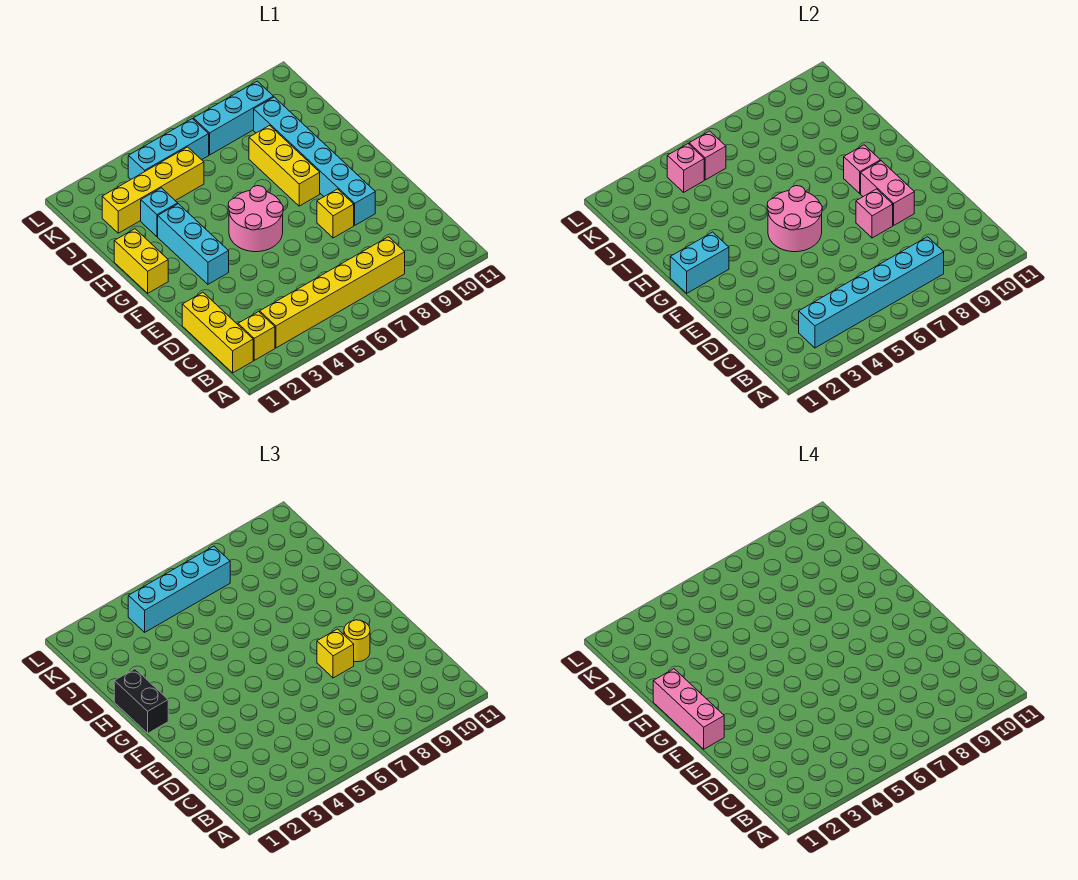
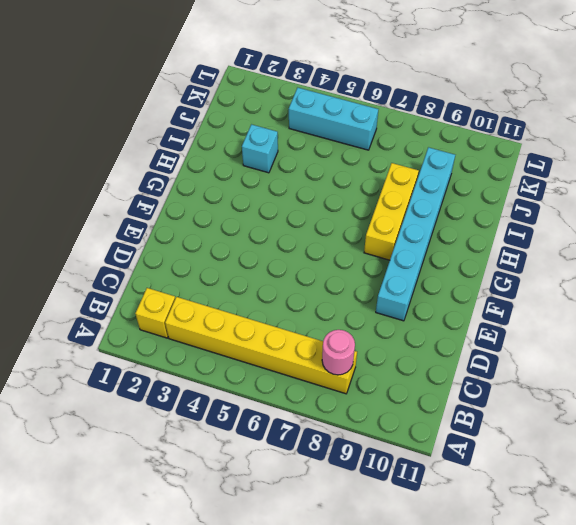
pink round brick B8 level 2 -> cyan brick B3:B8 level 2
none -> yellow brick B1:D1 level 1
none -> yellow brick E8 level 1
none -> cyan brick F3:H3 level 1

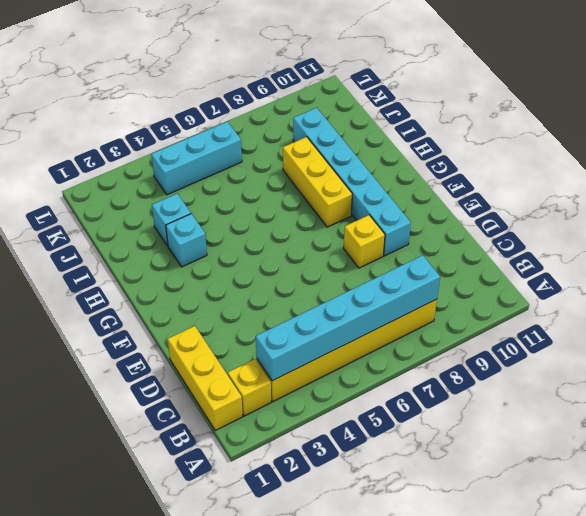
cyan brick H3 level 1 -> cyan brick F3:H3 level 1
none -> pink round brick F5:G6 level 1
none -> yellow brick G1:H1 level 1
none -> yellow brick J2:J5 level 1

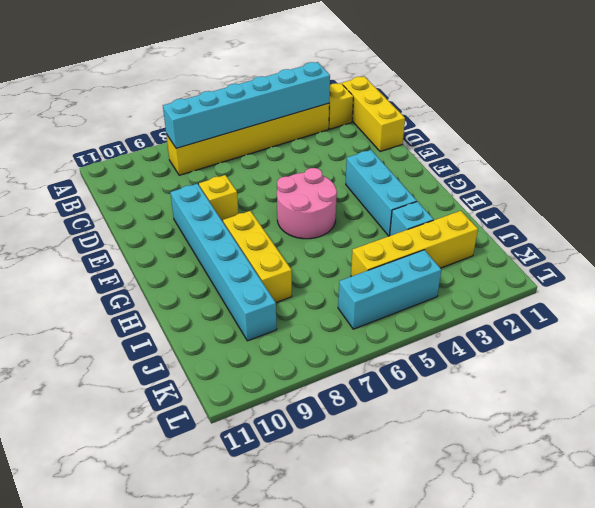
none -> yellow brick G1:H1 level 1
none -> cyan brick K7:K9 level 1
none -> pink brick E8 level 2

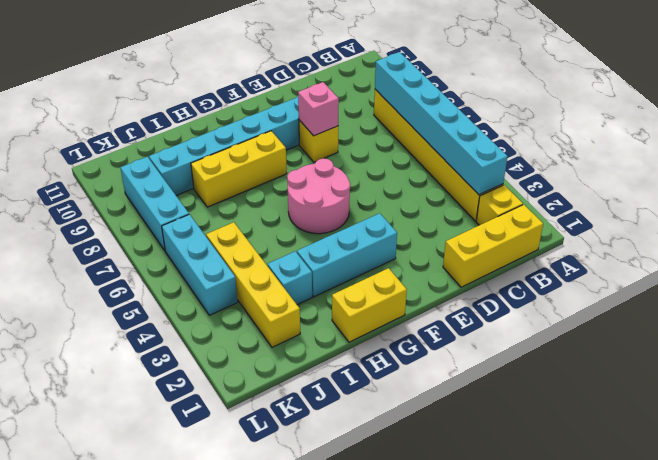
none -> pink brick E9:F9 level 2
none -> pink round brick F5:G6 level 2
none -> cyan brick G1:G2 level 2

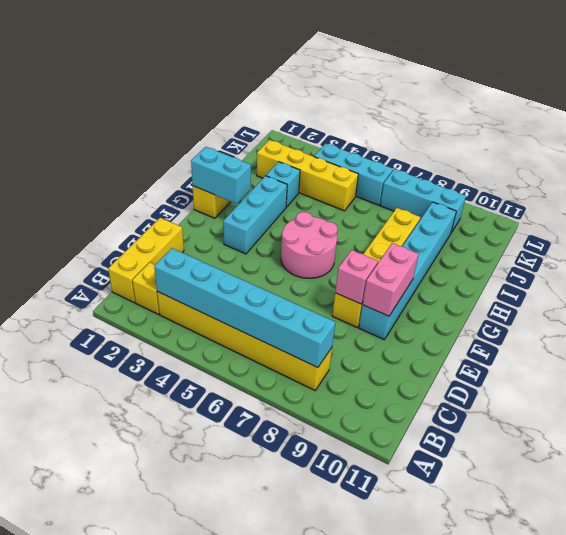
none -> pink round brick F5:G6 level 2
none -> pink brick G9 level 2
none -> pink brick K4 level 2

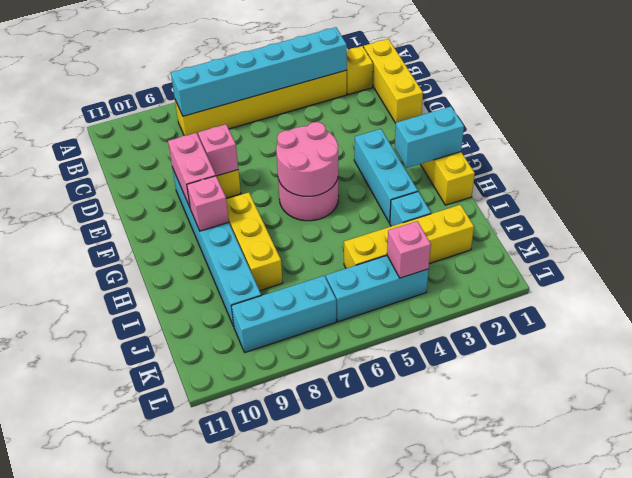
none -> pink brick K5 level 2
none -> yellow brick E8 level 3
none -> yellow round brick E9 level 3

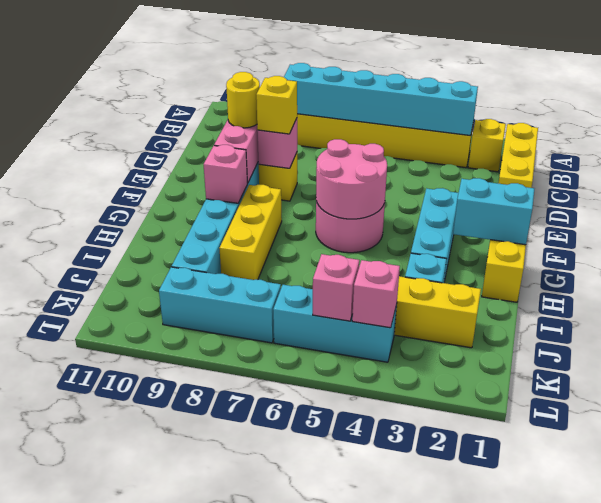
none -> black brick G1:H1 level 3
none -> cyan brick K4:K7 level 3
none -> pink brick F1:H1 level 4

